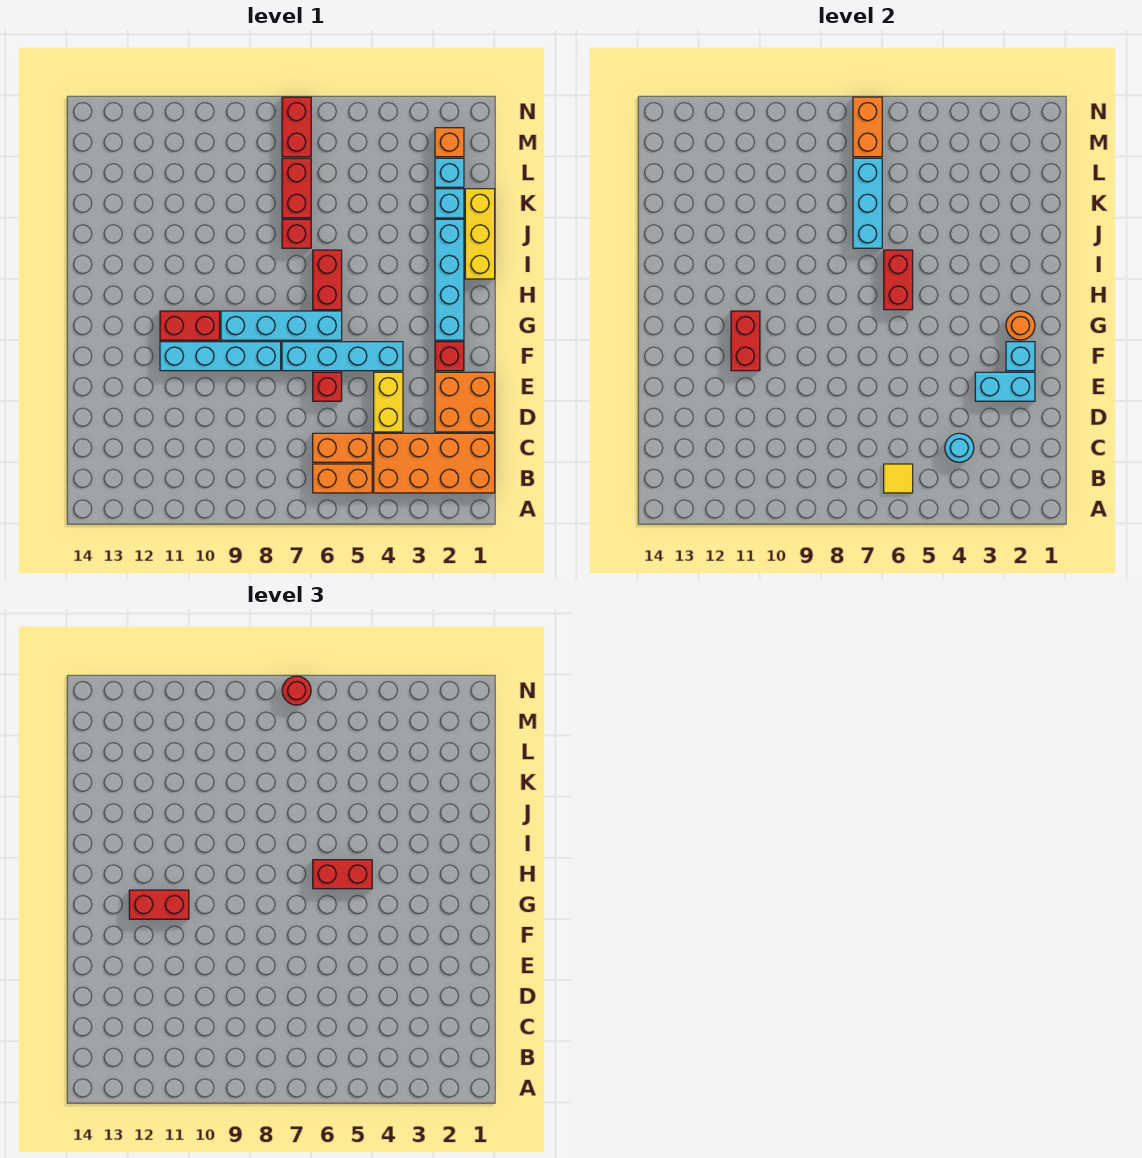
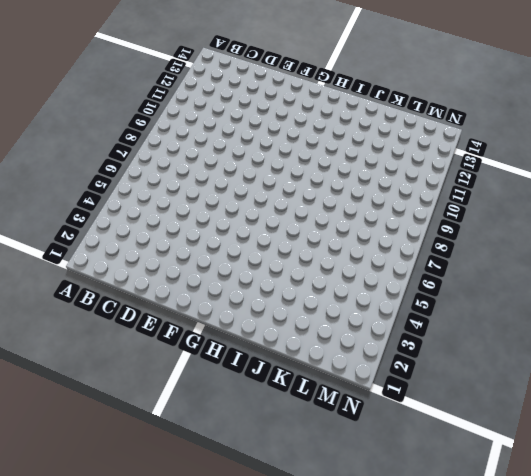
none -> orange brick B1:C4 level 1
none -> orange brick B5:B6 level 1
none -> orange brick C5:C6 level 1
none -> orange brick D1:E2 level 1

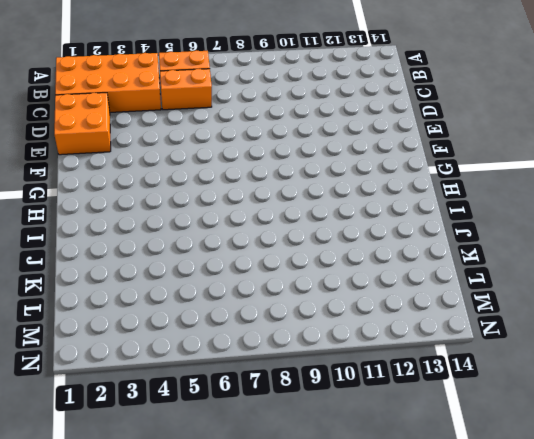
none -> yellow brick D4:E4 level 1
none -> red brick E6 level 1
none -> red brick F2 level 1
none -> cyan brick F4:F7 level 1

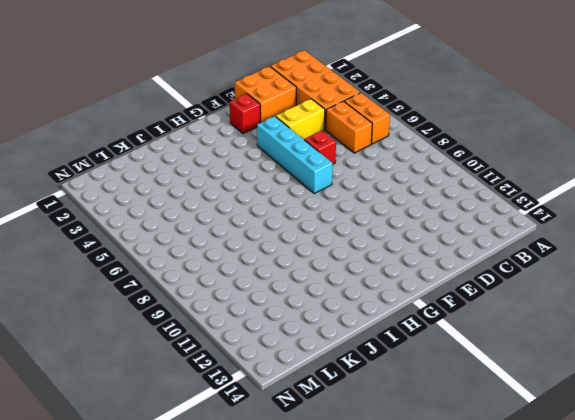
none -> cyan brick F8:F11 level 1
none -> cyan brick G2:J2 level 1
none -> cyan brick G6:G9 level 1
none -> red brick G10:G11 level 1

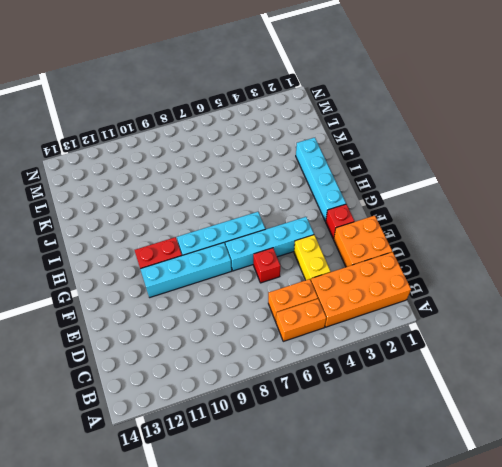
none -> red brick H6:I6 level 1
none -> yellow brick I1:K1 level 1
none -> red brick J7 level 1
none -> cyan brick K2 level 1

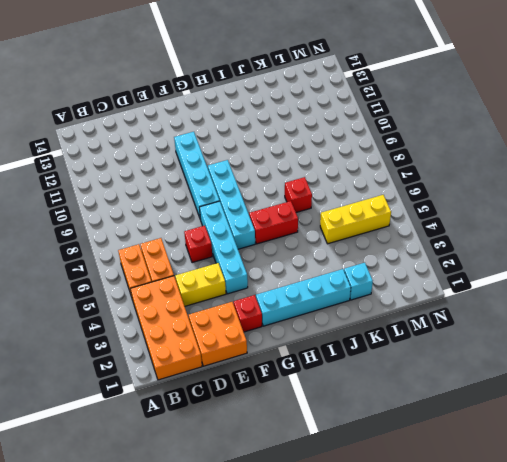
yellow brick K5:M5 level 1 -> yellow brick I1:K1 level 1
none -> red brick G10:G11 level 1
none -> red brick K7:L7 level 1
none -> cyan brick L2 level 1
none -> orange brick M2 level 1

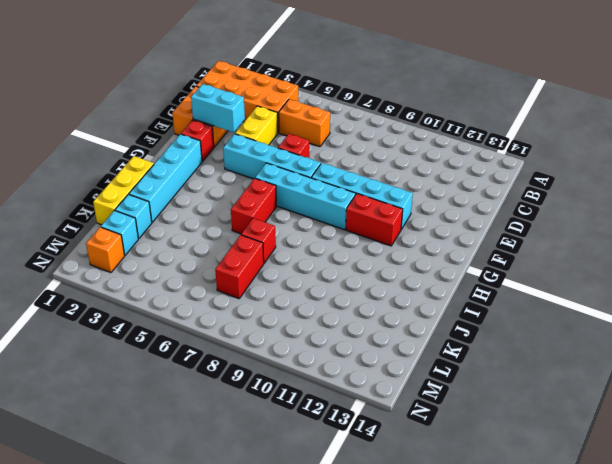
none -> orange brick B5:B6 level 1
none -> red brick M7:N7 level 1
none -> yellow tile B6 level 2
none -> cyan round brick C4 level 2

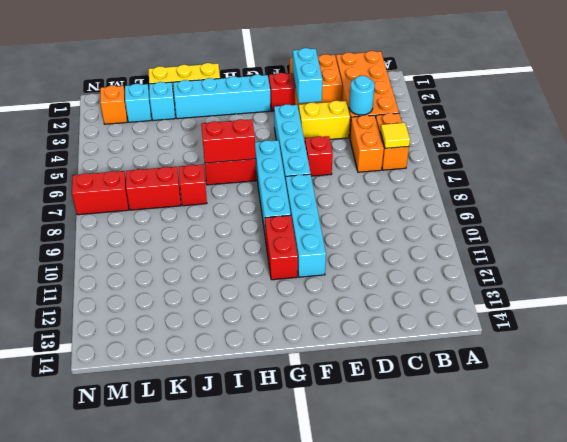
none -> cyan brick F2 level 2
none -> red brick F11:G11 level 2
none -> orange round brick G2 level 2
none -> cyan brick J7:L7 level 2

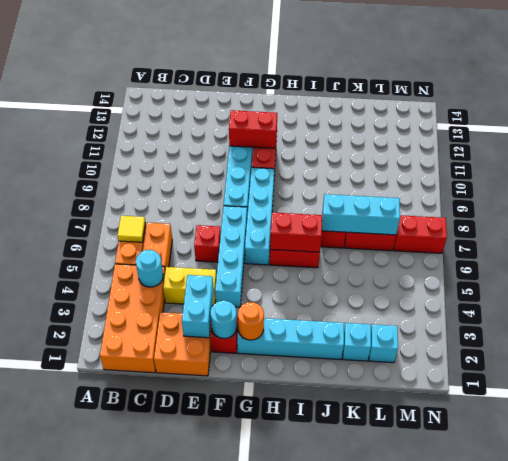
cyan round brick F2 level 2 -> cyan brick F2 level 2
none -> yellow brick I1:K1 level 1
none -> orange brick M2 level 1
none -> orange brick M7:N7 level 2
none -> red brick G11:G12 level 3

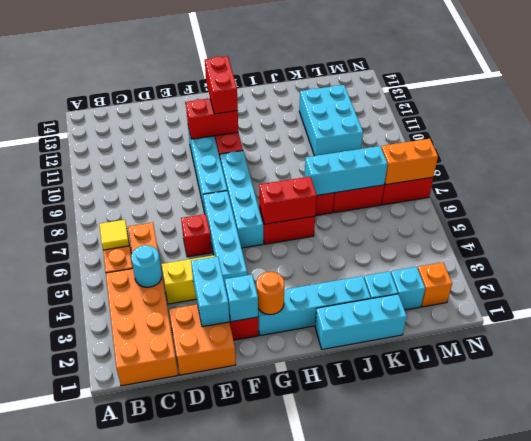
cyan brick I1:K1 level 1 -> yellow brick I1:K1 level 1
cyan brick K10:L12 level 1 -> none
none -> red brick H5:H6 level 3
none -> red round brick N7 level 3

